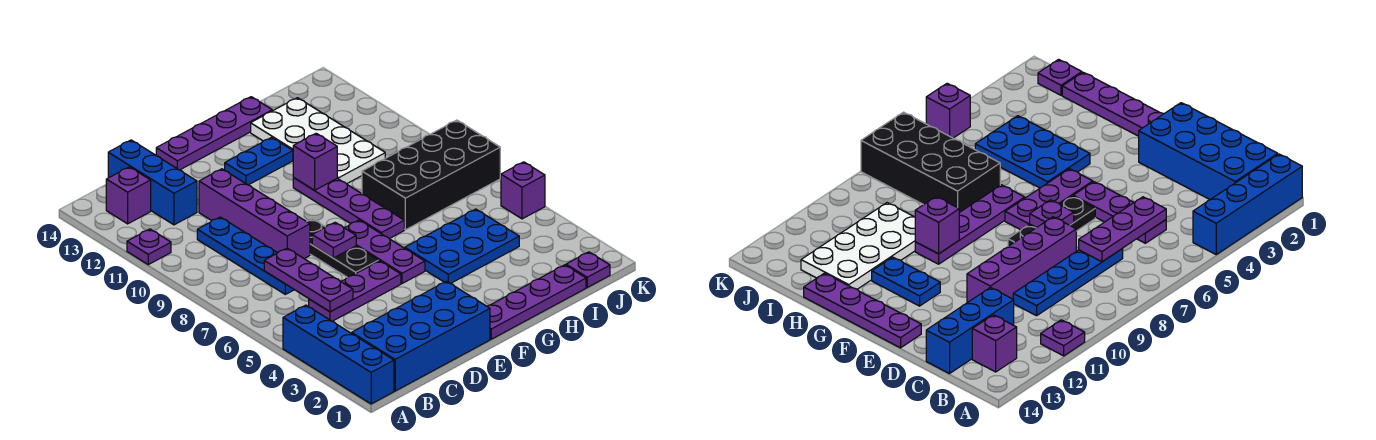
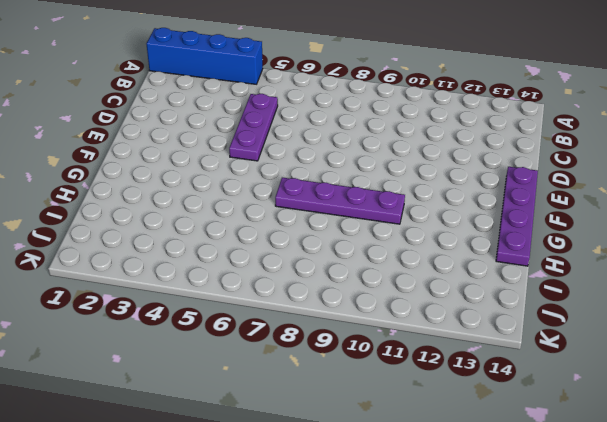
none -> purple plate A11 level 1
none -> blue brick B1:E2 level 1
none -> purple brick B13 level 1

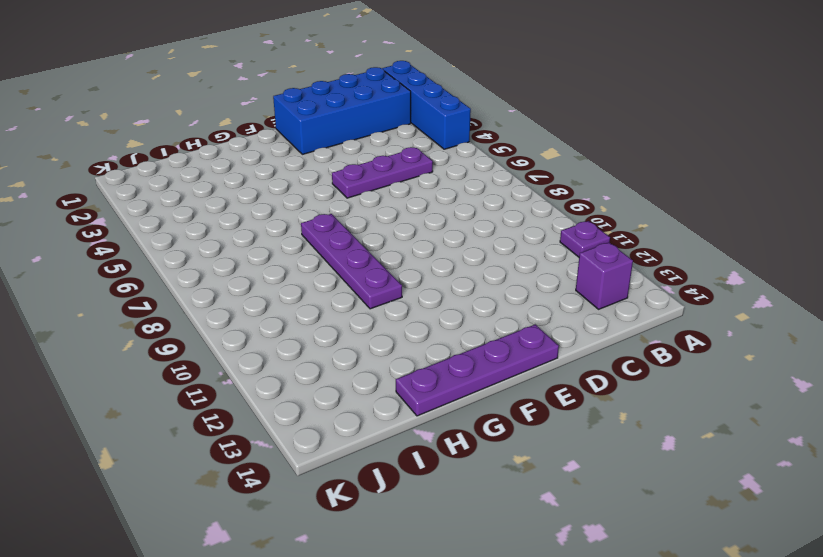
none -> blue plate C7:C10 level 1
none -> blue brick C12:C14 level 1
none -> purple brick D8:D11 level 1

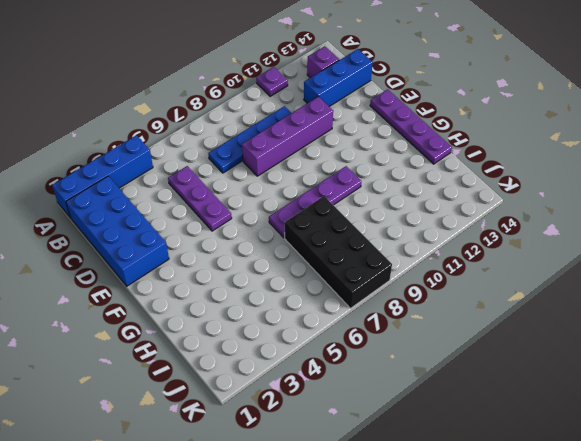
none -> black plate E6:E8 level 1
none -> purple plate F1:I1 level 1
none -> purple plate F5:F7 level 1

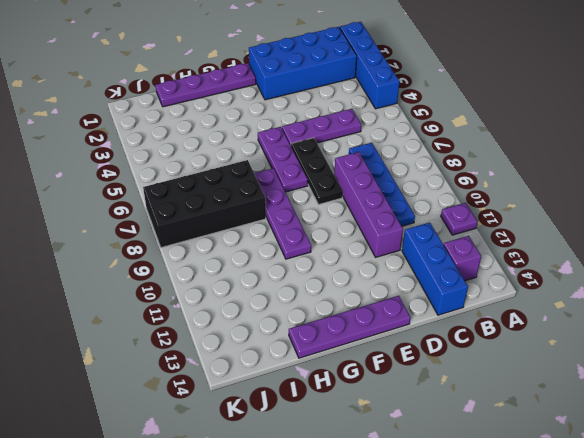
none -> blue plate F12:G12 level 1
none -> blue plate G4:I5 level 1
none -> white plate H10:I13 level 1

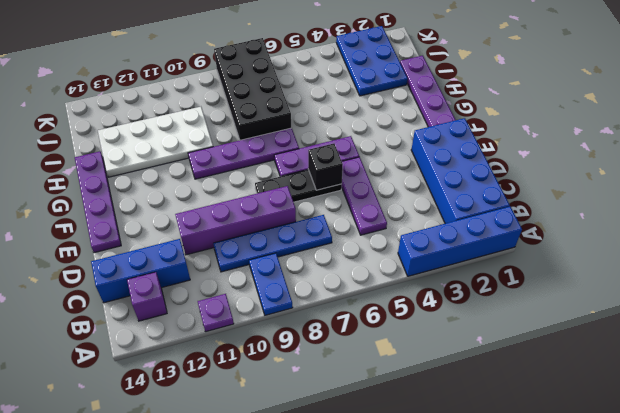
blue plate A9:B9 level 1 -> blue plate F12:G12 level 1
black brick E6 level 2 -> none
blue plate I2:K3 level 1 -> blue plate G4:I5 level 1
none -> purple plate J1 level 1
none -> purple brick K5 level 1
none -> purple plate C5:C7 level 2

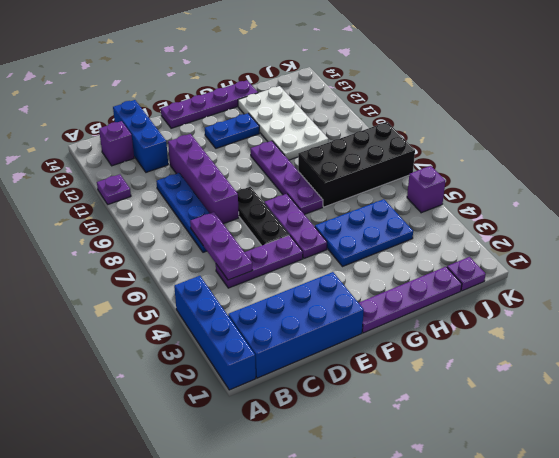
none -> purple plate E7 level 2
none -> purple brick G10 level 2

